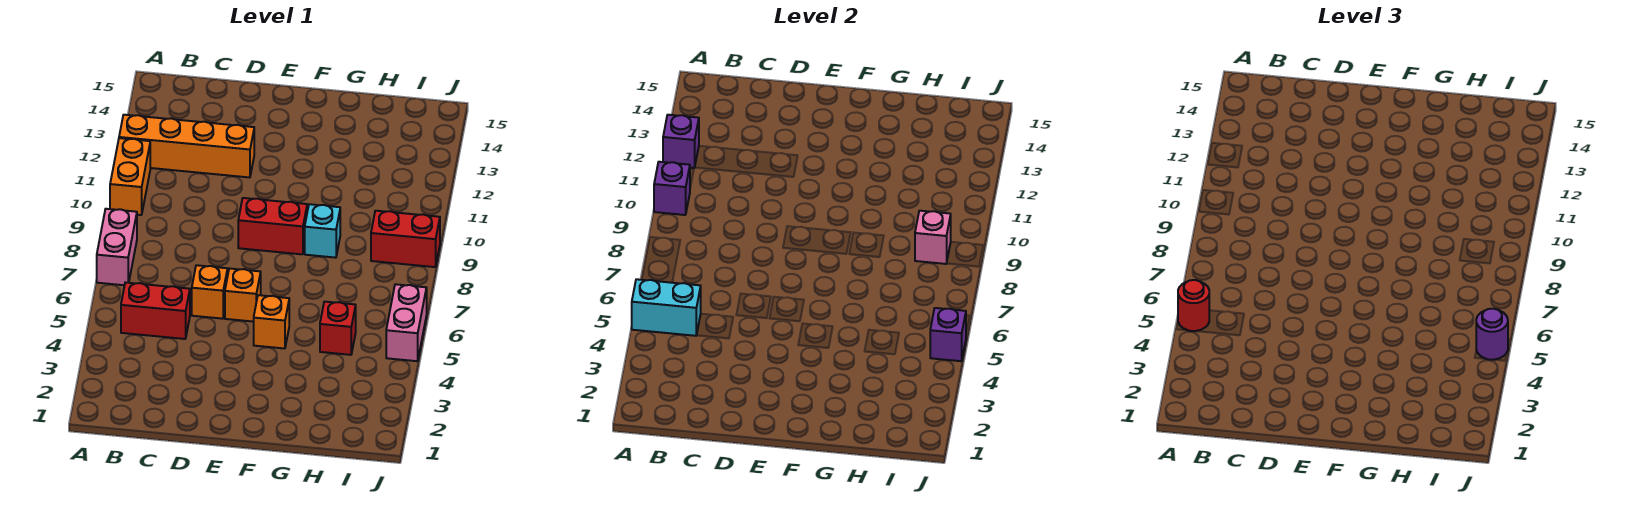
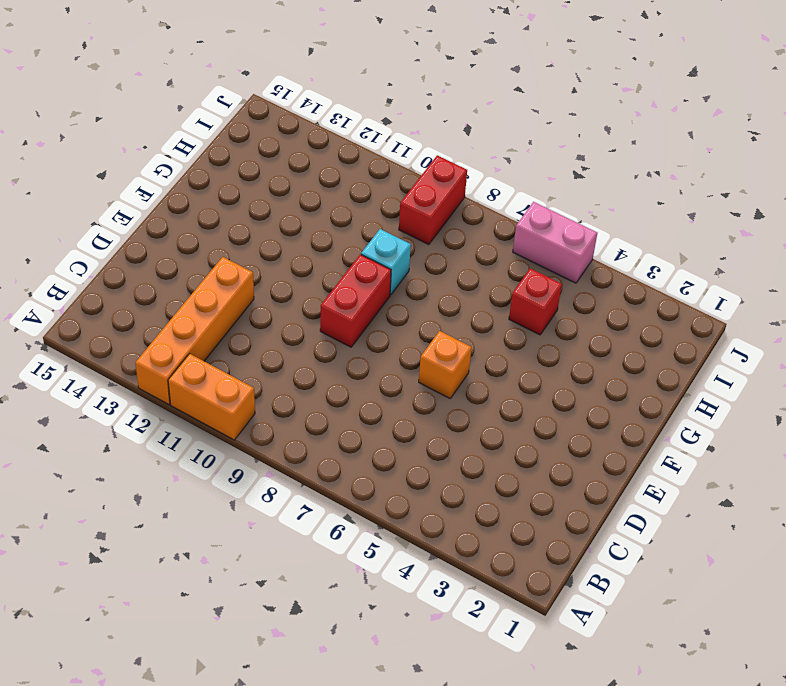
none -> pink brick A7:A8 level 1
none -> red brick B5:C5 level 1
none -> orange brick D6 level 1

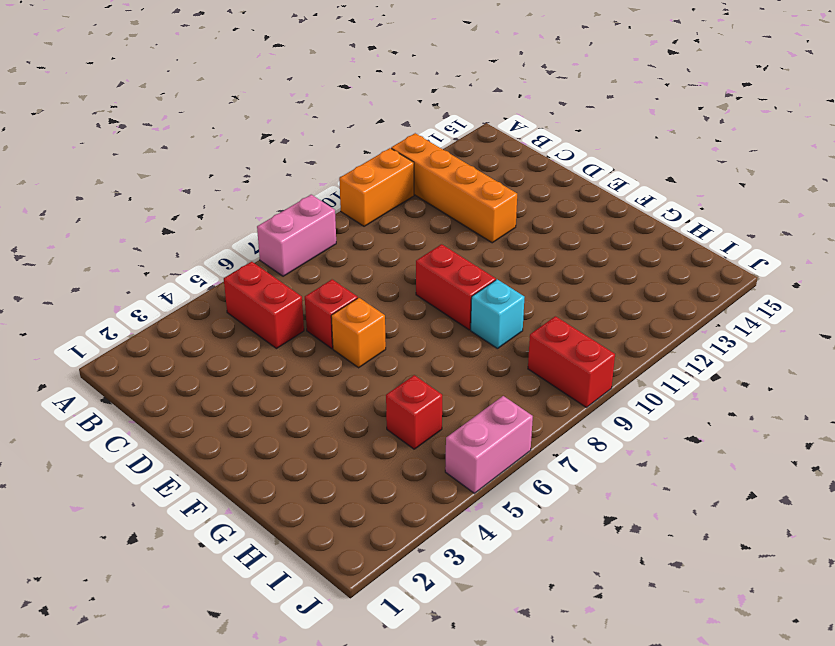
red brick D6 level 1 -> orange brick D6 level 1
none -> orange brick F5 level 1
none -> cyan brick A5:B5 level 2
none -> purple brick A10 level 2

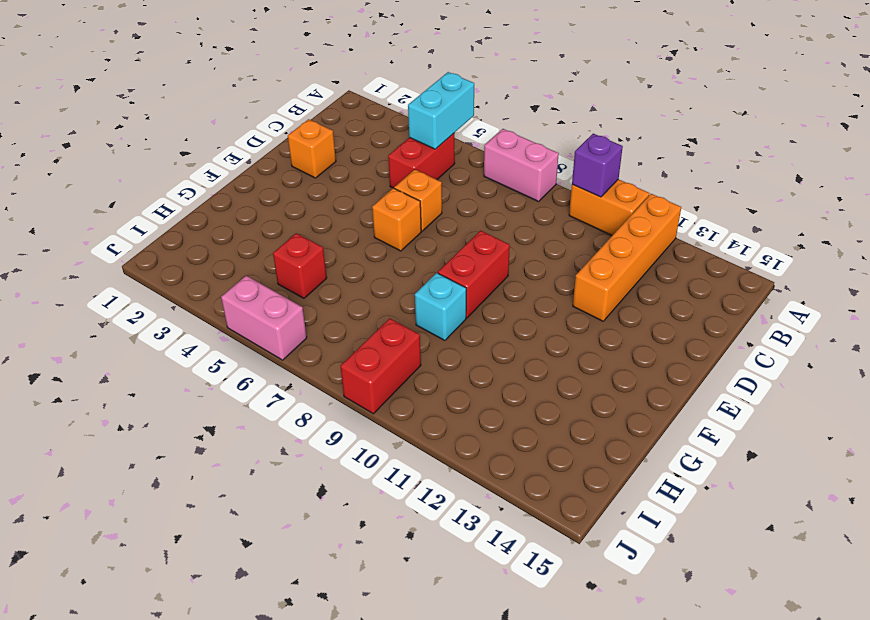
orange brick D2 level 1 -> orange brick F5 level 1
none -> purple brick A12 level 2
none -> pink brick I9 level 2
none -> purple brick J5 level 2

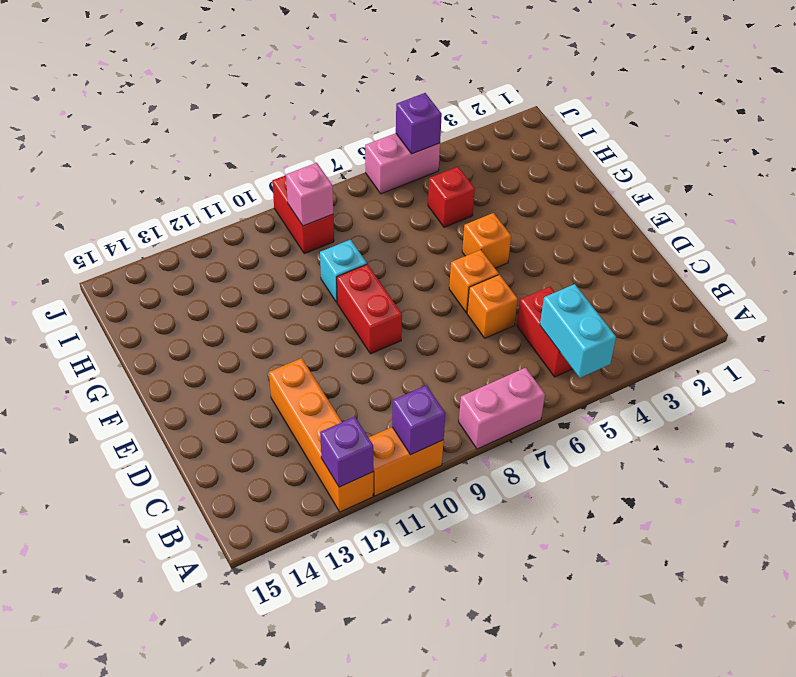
none -> red round brick A5 level 3
none -> purple round brick J5 level 3

